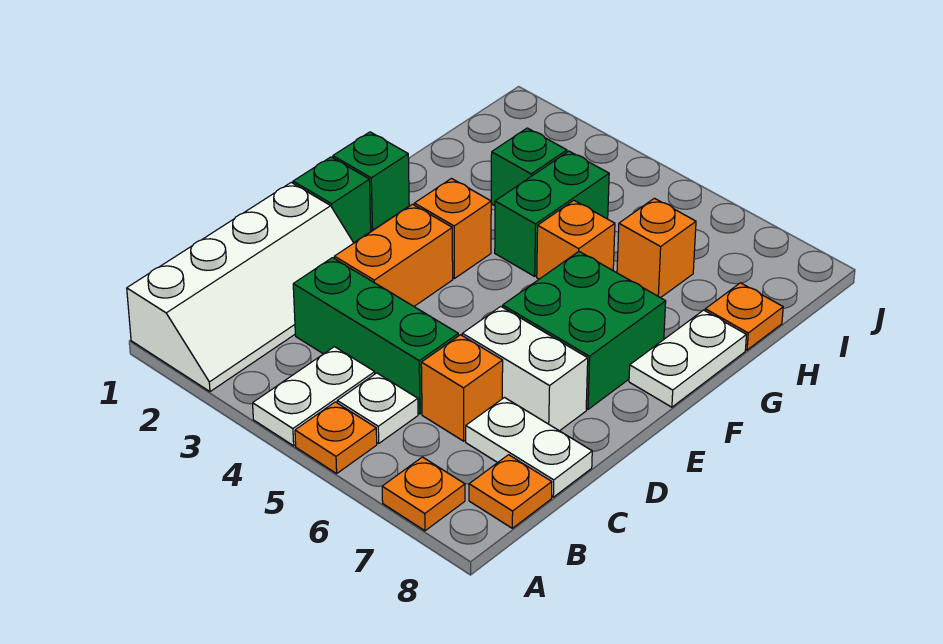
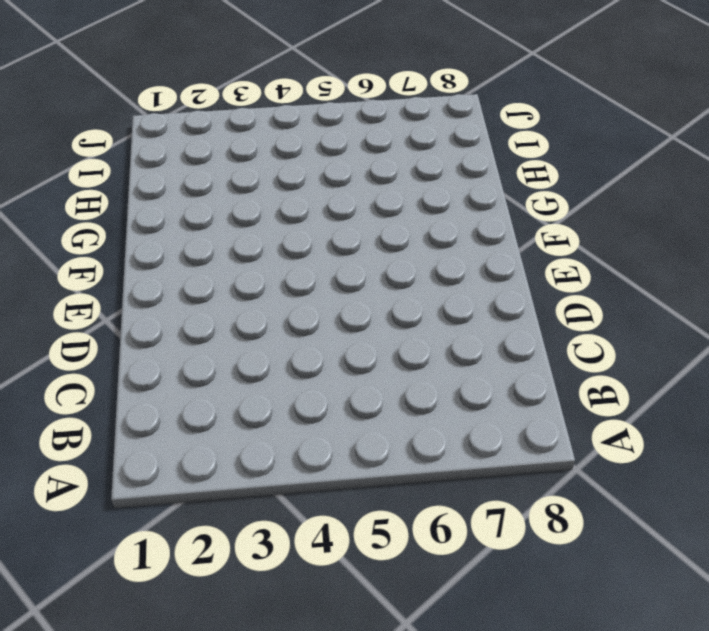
none -> white slope A1:D2 level 1 top 1
none -> white plate A4:B4 level 1
none -> orange plate A5 level 1

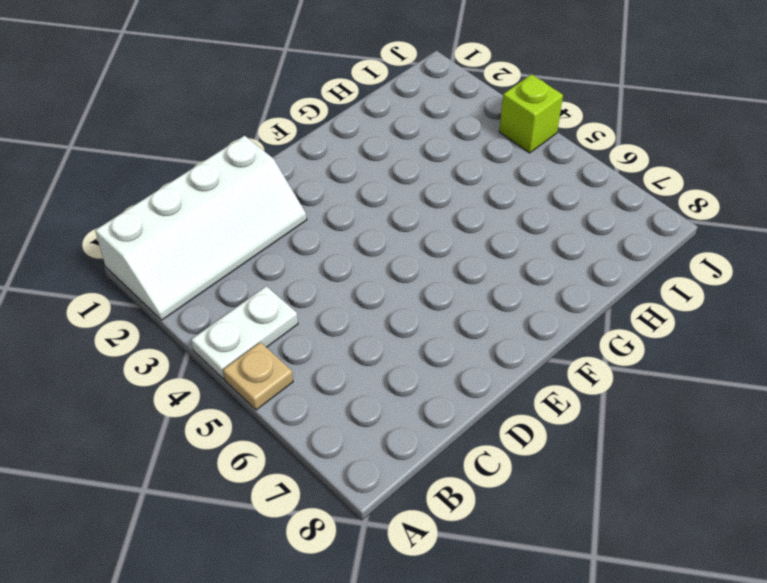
tan plate A5 level 1 -> orange plate A5 level 1
lime brick J4 level 1 -> none
none -> orange plate A7 level 1
none -> white plate B5 level 1
none -> orange plate B8 level 1

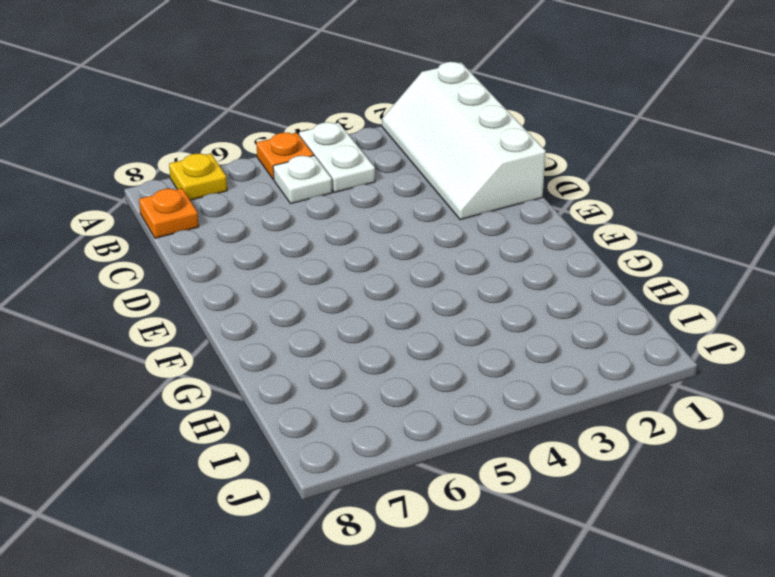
yellow plate A7 level 1 -> orange plate A7 level 1
none -> green brick C3:C5 level 1
none -> orange brick C6 level 1
none -> white plate C7:C8 level 1

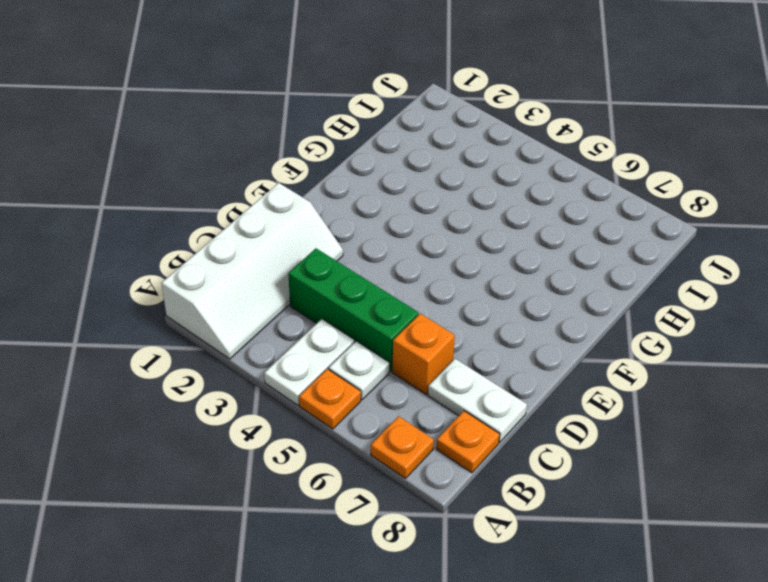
none -> orange brick D3:E3 level 1
none -> white brick D6:D7 level 1
none -> green brick E1 level 1

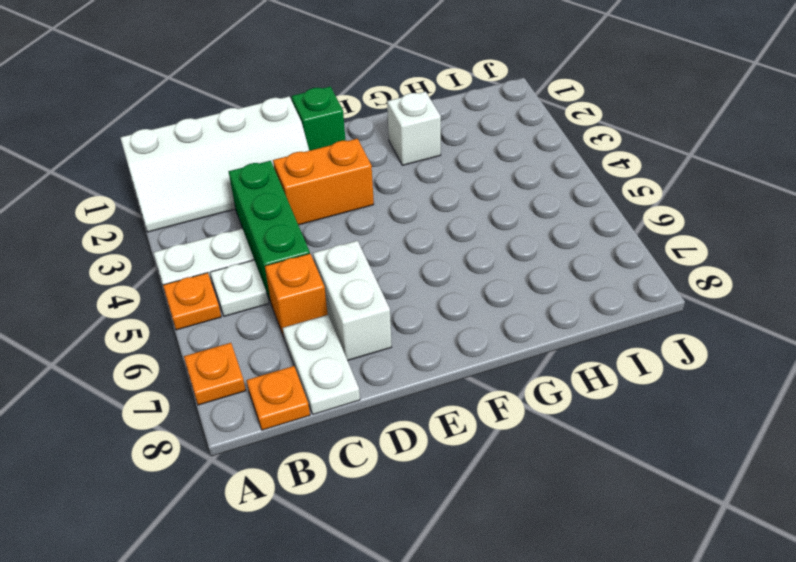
white brick G2 level 1 -> none
none -> green brick E6:F7 level 1
none -> green brick F1 level 1
none -> orange brick F3 level 1

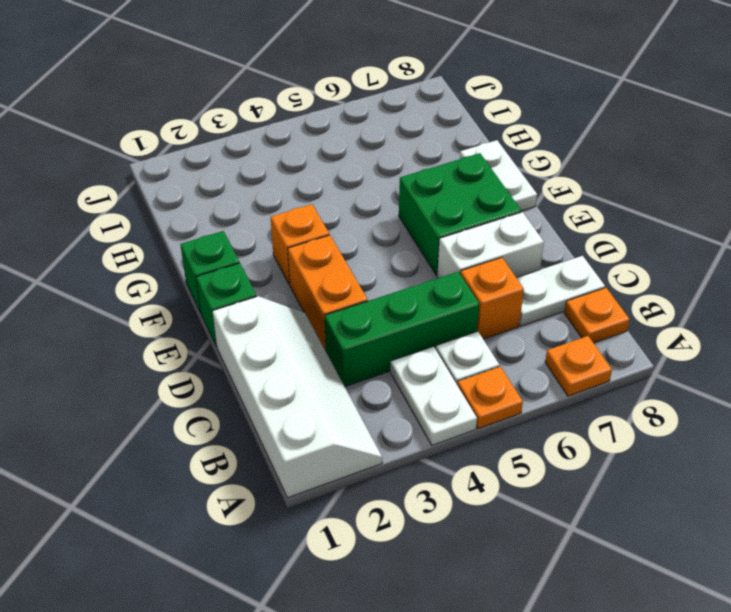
none -> green brick G4:H4 level 1
none -> orange brick G5 level 1
none -> green brick H3 level 1

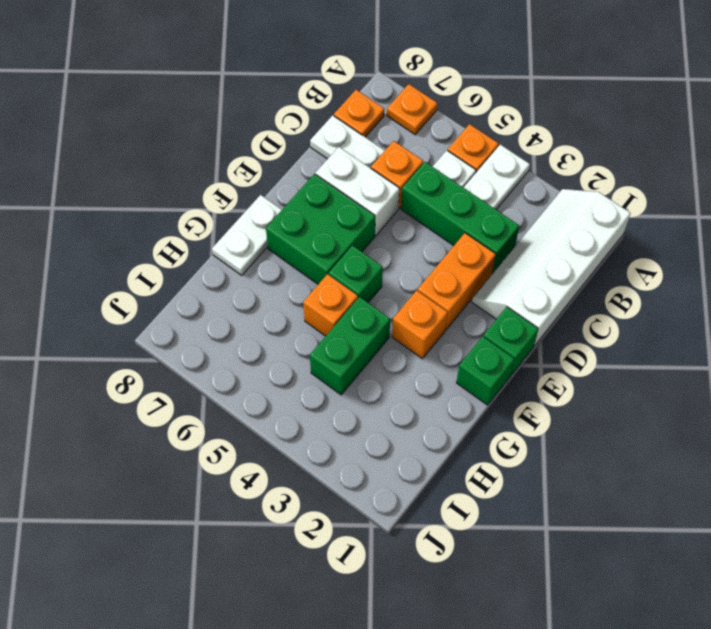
green brick F5 level 1 -> green brick H3 level 1
none -> orange brick H6 level 1
none -> orange plate H8 level 1

